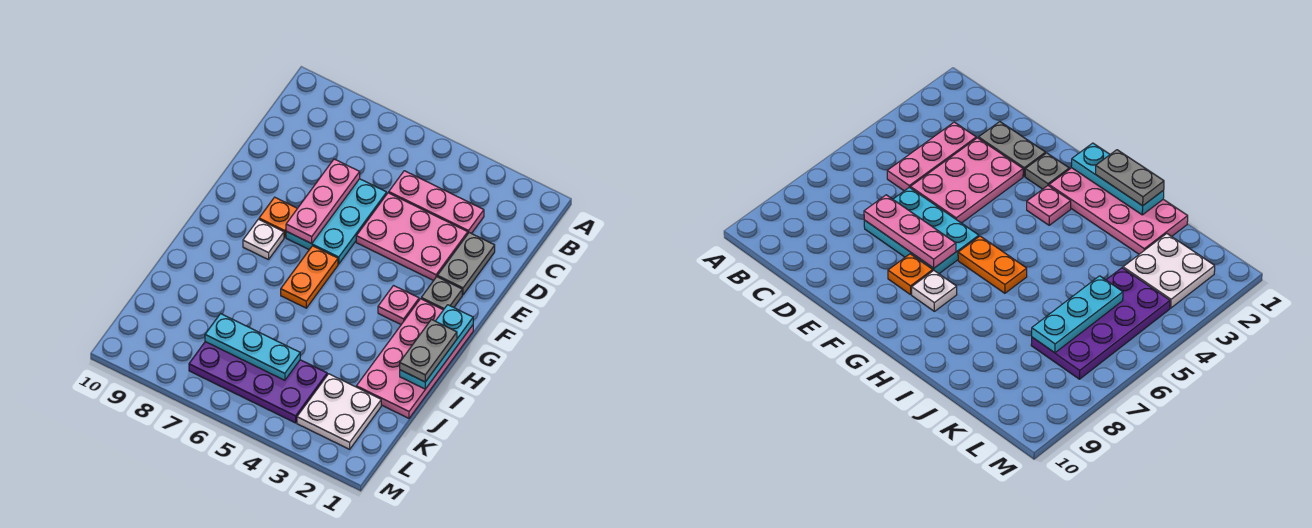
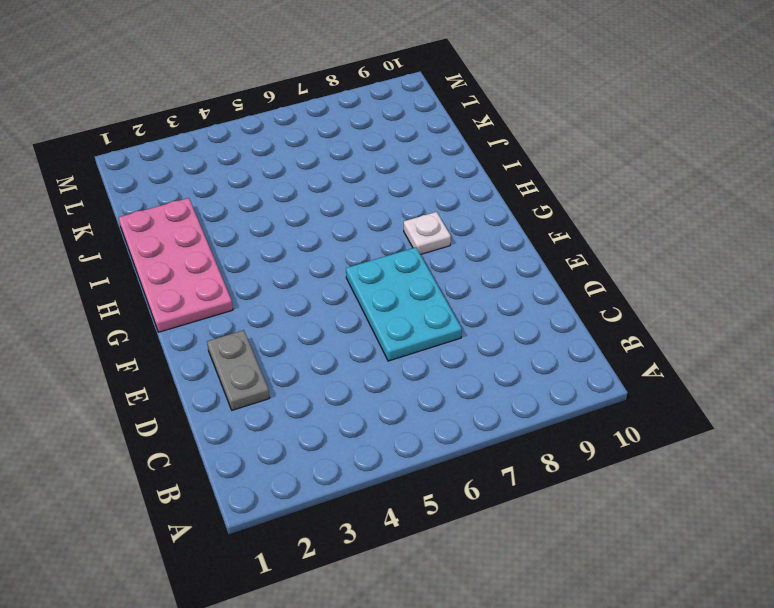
none -> pink plate C3:C5 level 1
none -> pink plate D3:E5 level 1
none -> grey plate F2 level 1

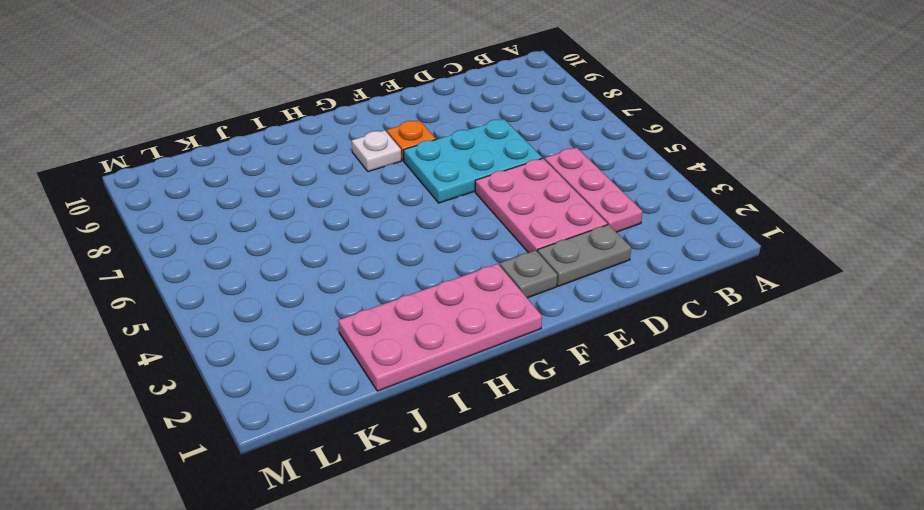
none -> pink plate G3 level 1
none -> orange plate G6:H6 level 1
none -> white plate K2:L3 level 1

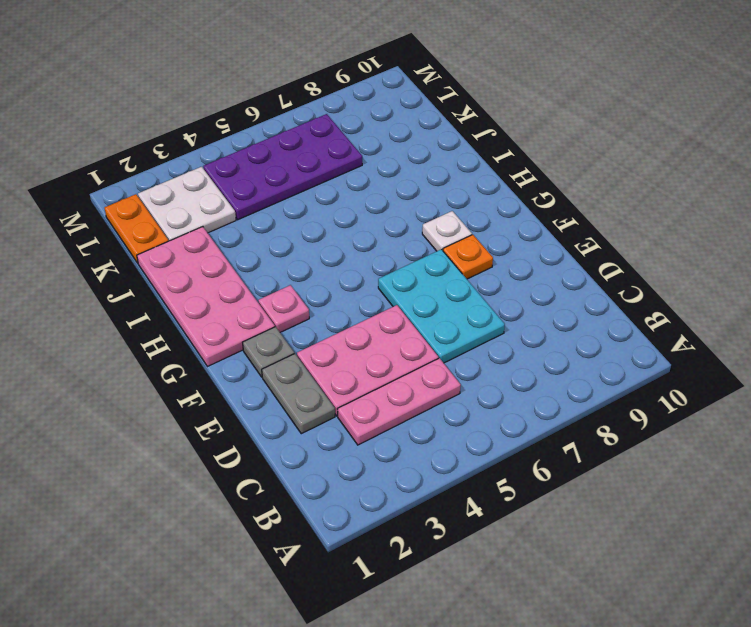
orange plate K1:L1 level 1 -> orange plate G6:H6 level 1
none -> pink plate D7:F7 level 2
none -> cyan plate G1:I1 level 2
none -> cyan plate K5:K7 level 2

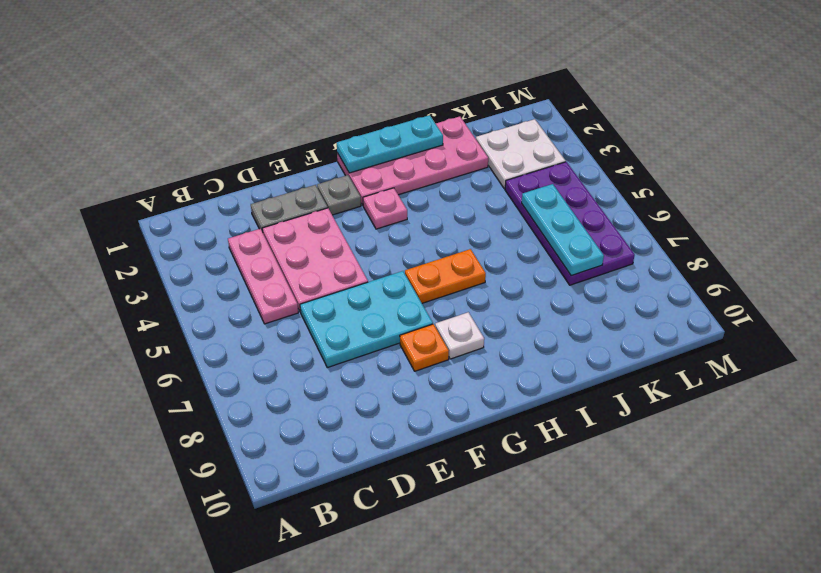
none -> pink plate D7:F7 level 2
none -> grey plate H1:I1 level 3

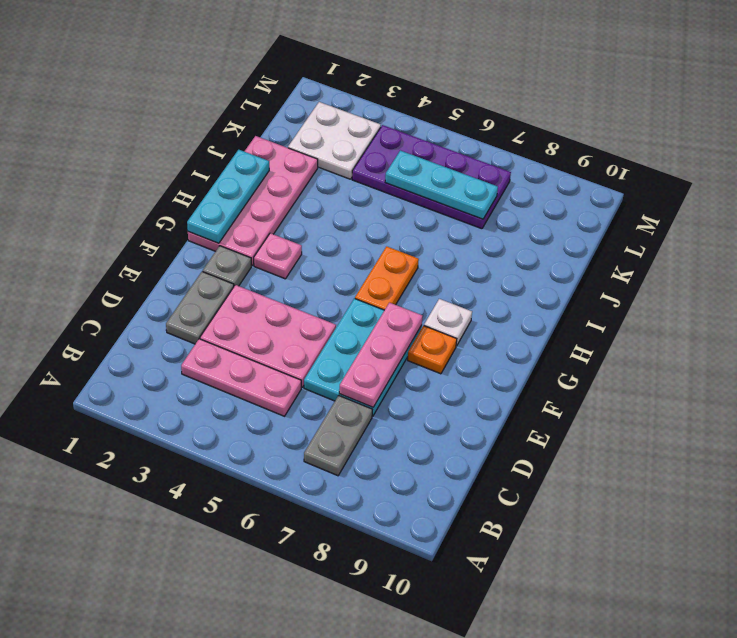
grey plate B7:C7 level 1 -> grey plate H1:I1 level 3

